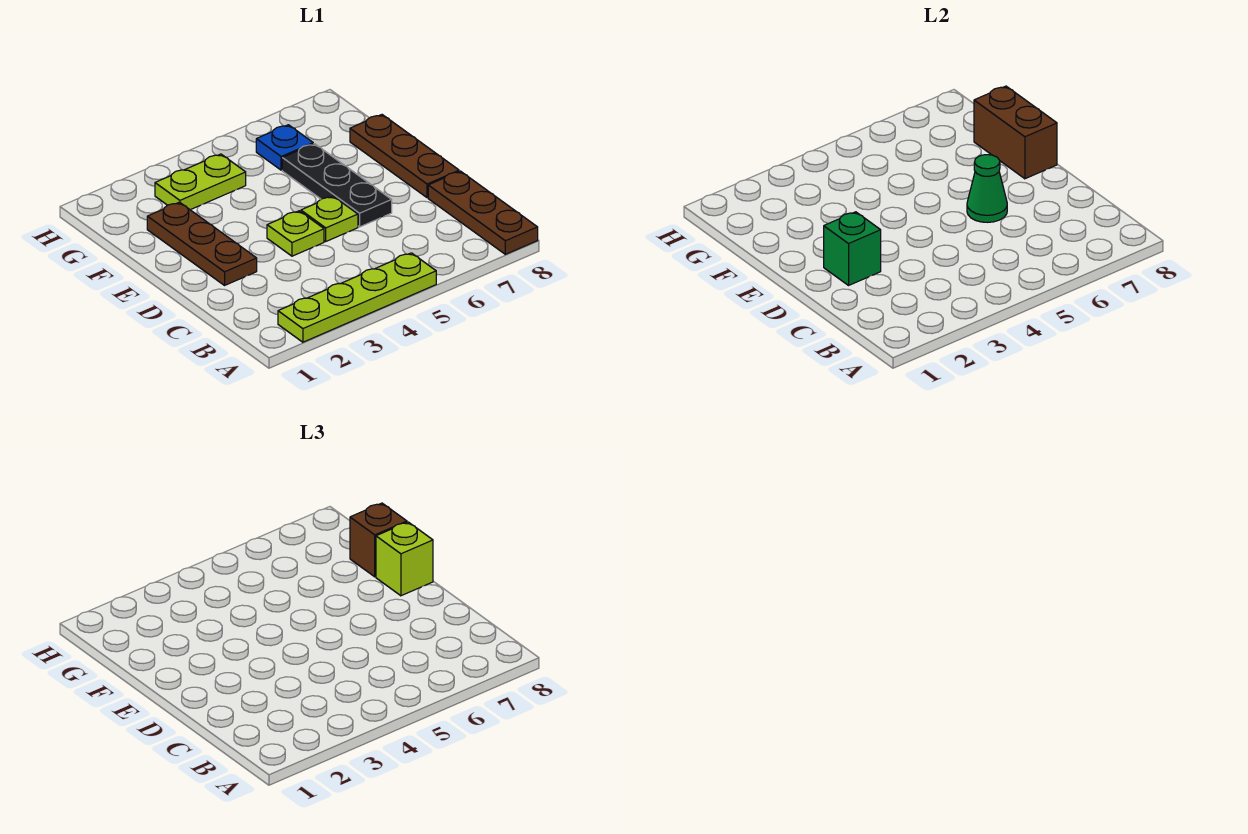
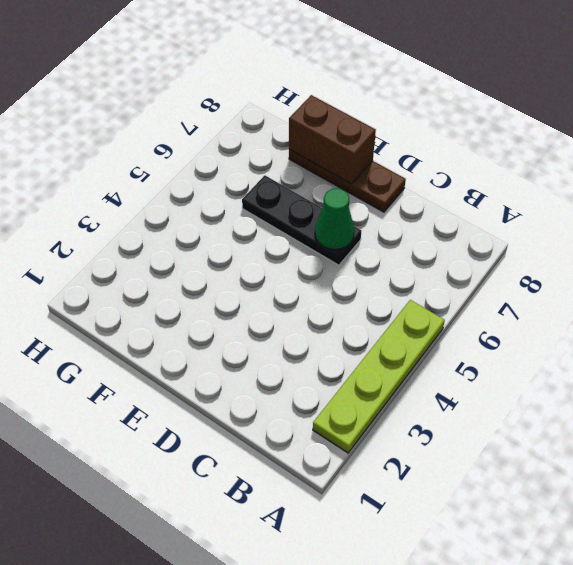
none -> brown plate A8:C8 level 1
none -> brown plate D2:F2 level 1
none -> lime plate D4 level 1

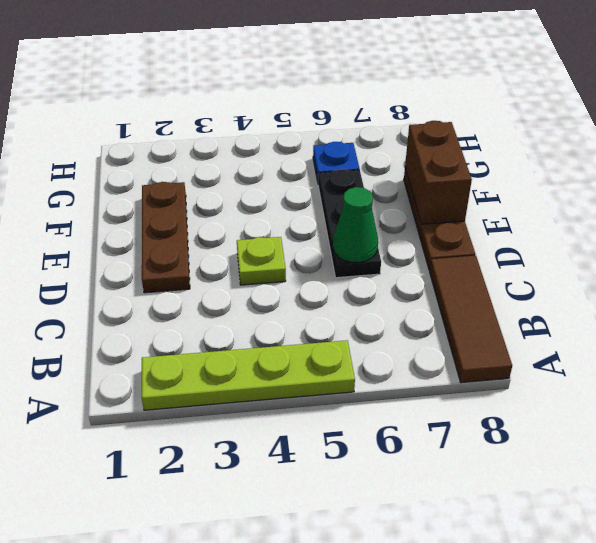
brown tile A8:C8 level 1 -> brown plate A8:C8 level 1
none -> lime plate D5 level 1
none -> lime plate G3:G4 level 1
none -> green brick D2 level 2

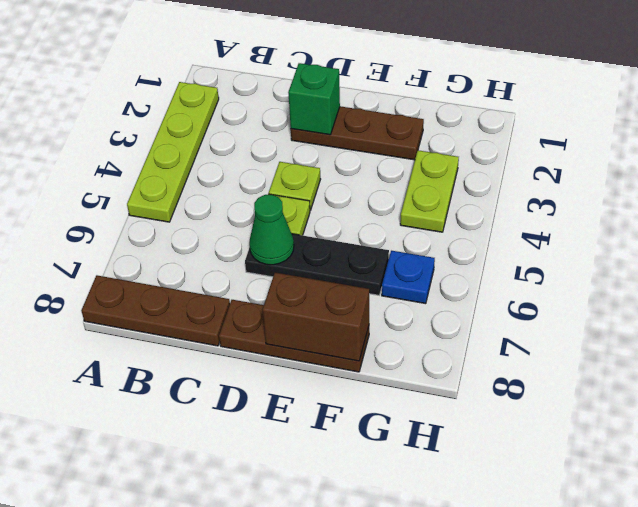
none -> lime brick E8 level 3
none -> brown brick F8 level 3

